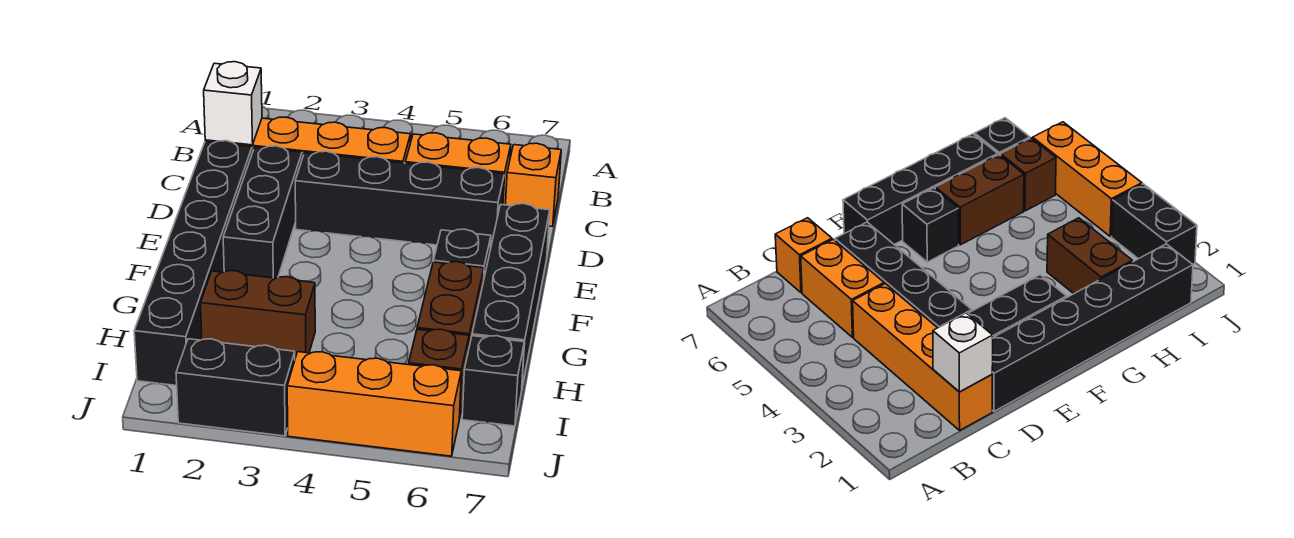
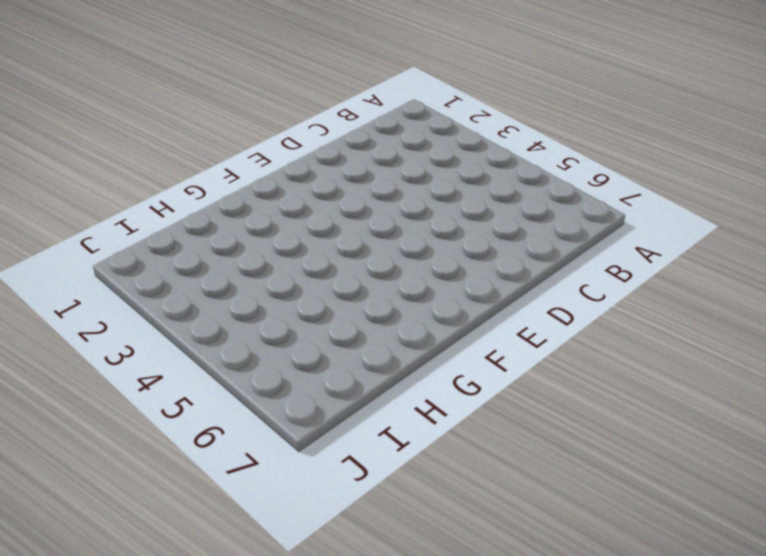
none -> orange brick C1:C4 level 1
none -> orange brick C5:C6 level 1
none -> orange brick C7 level 1

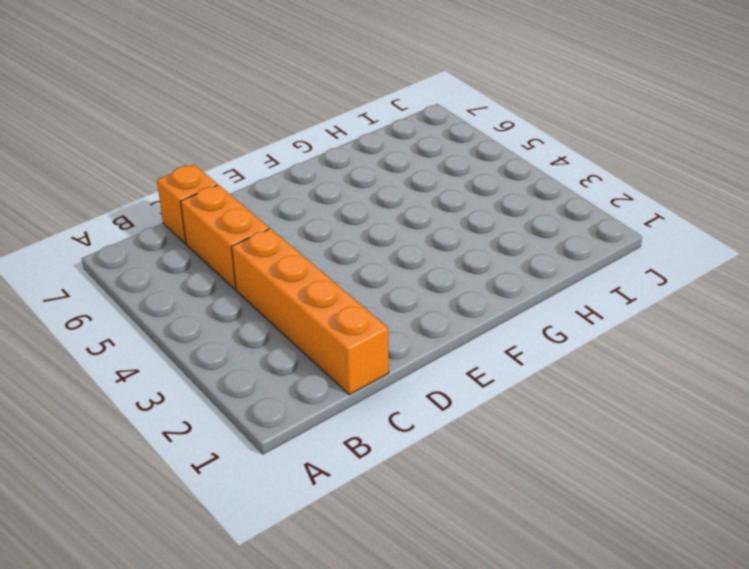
none -> black brick D1:I1 level 1
none -> black brick D2:F2 level 1
none -> black brick D3:D6 level 1

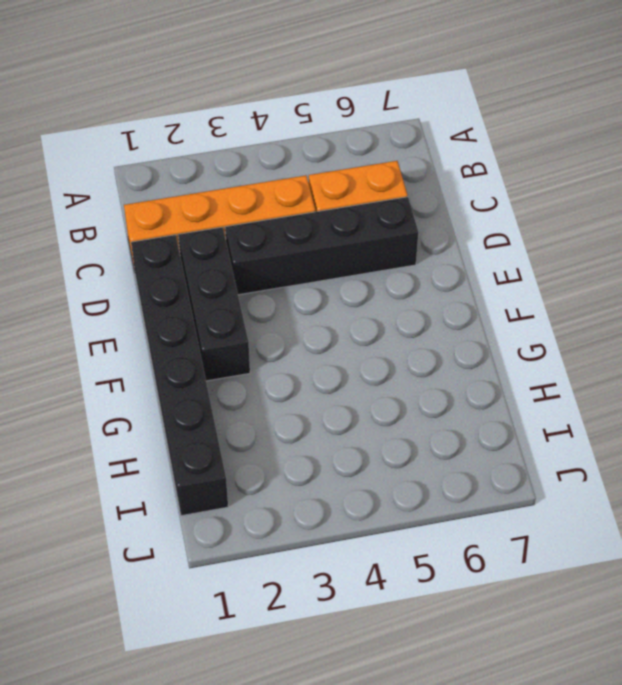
none -> orange brick C7 level 1
none -> black brick E7:H7 level 1
none -> black brick F6 level 1

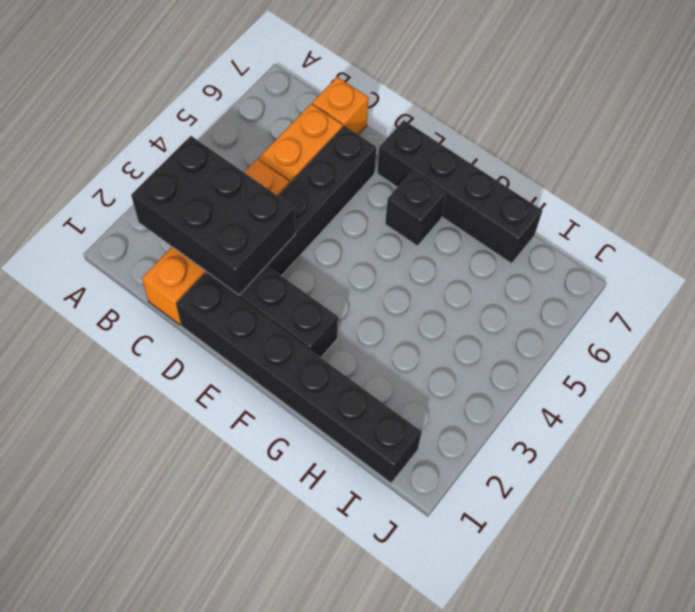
black brick B2:D3 level 2 -> none
none -> brown brick G6:H6 level 1
none -> brown brick H2:H3 level 1
none -> brown brick I6 level 1

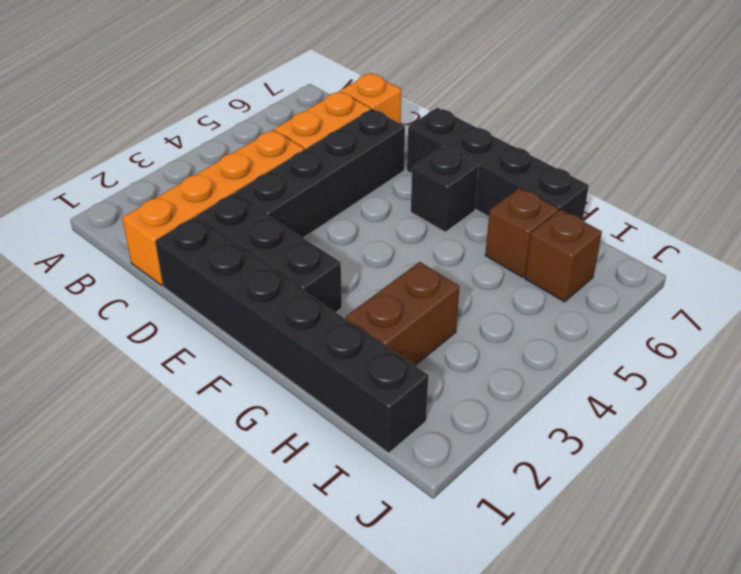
brown brick H6 level 1 -> brown brick G6:H6 level 1
none -> black brick I7 level 1
none -> black brick J2:J3 level 1
none -> orange brick J4:J6 level 1

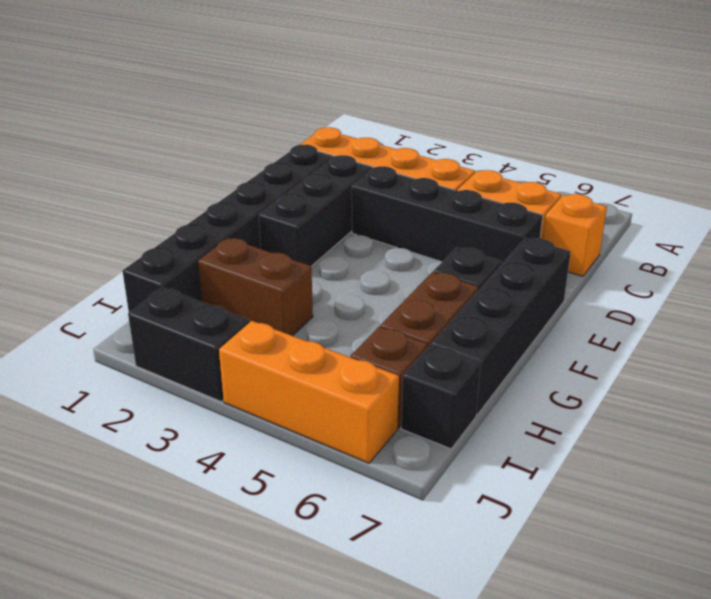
none -> white brick C1 level 2

